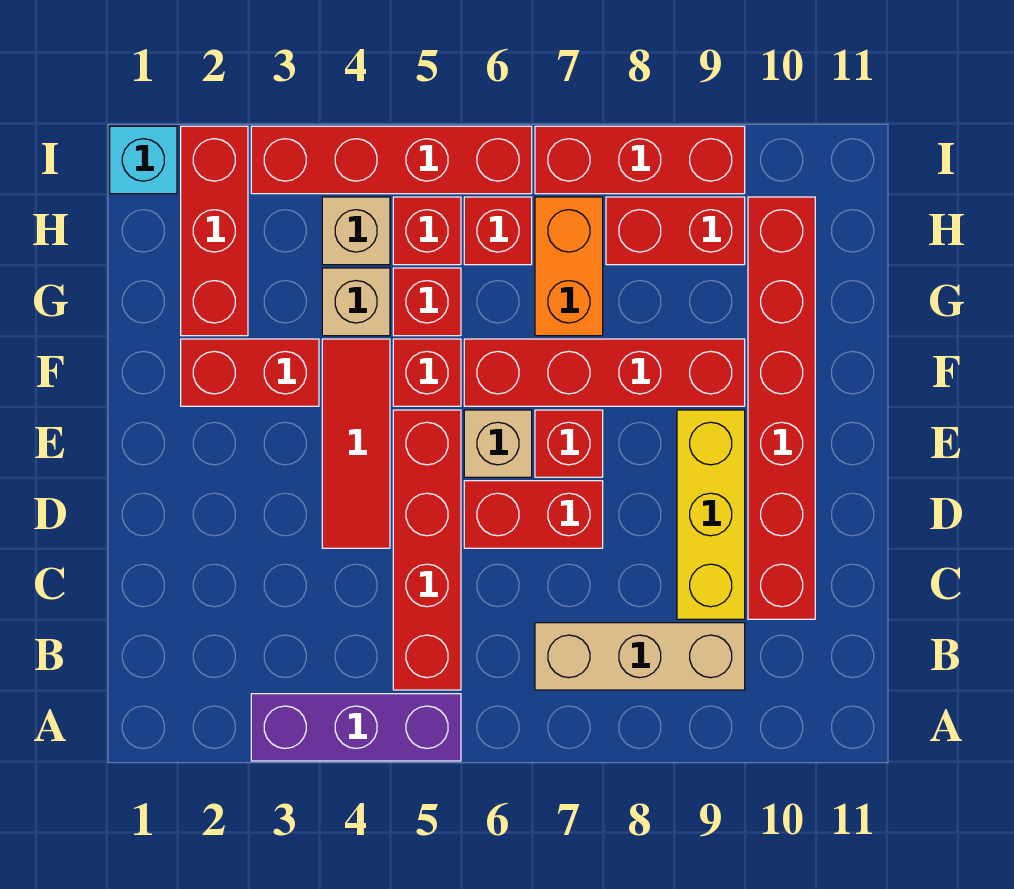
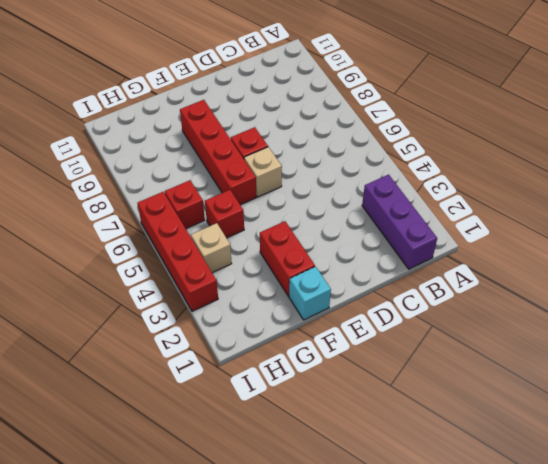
purple brick B1:B3 level 1 -> purple brick A3:A5 level 1
cyan brick F1 level 1 -> cyan brick I1 level 1
none -> red brick B5:E5 level 1
none -> tan brick B7:B9 level 1
none -> yellow brick C9:E9 level 1

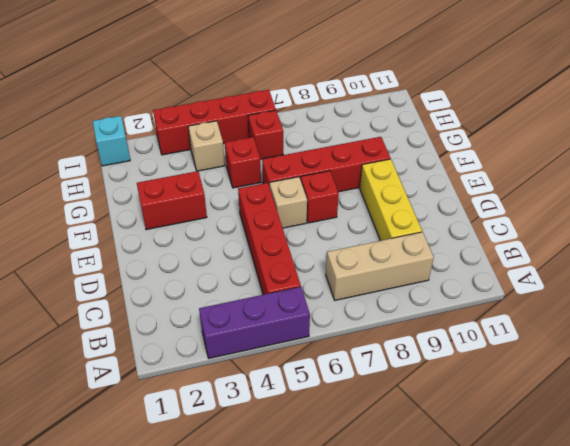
none -> red brick C10:H10 level 1
none -> red tile D4:F4 level 1
none -> red brick D6:D7 level 1

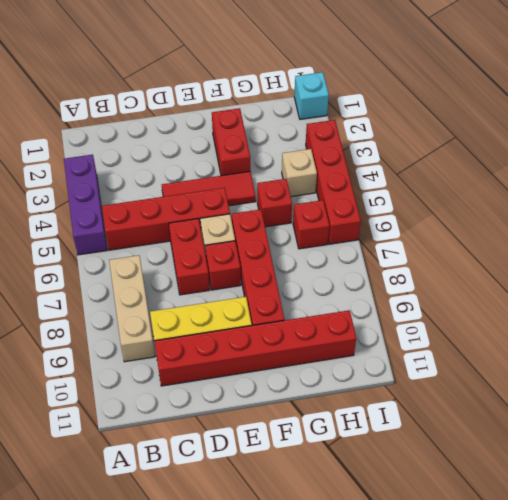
none -> red brick F5 level 1
none -> red brick G2:I2 level 1
none -> tan brick G4 level 1

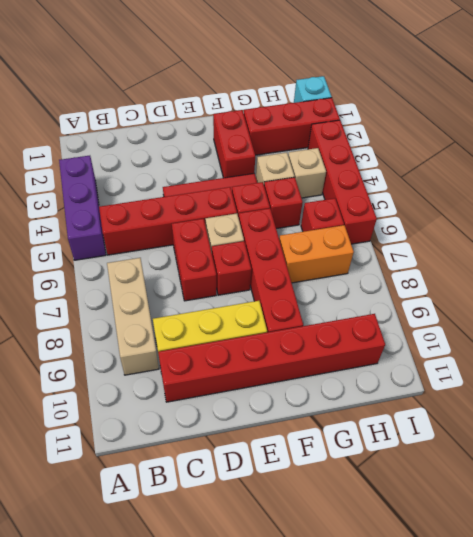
none -> red brick H5 level 1
none -> red brick H8:H9 level 1
none -> red brick I7:I9 level 1

